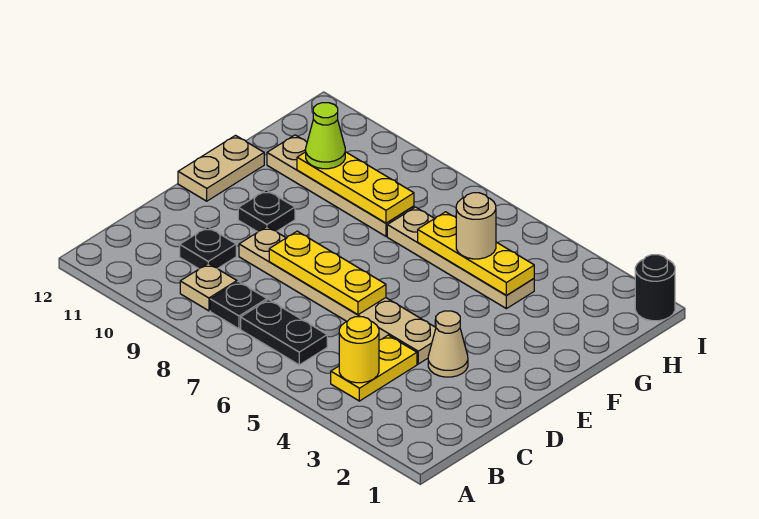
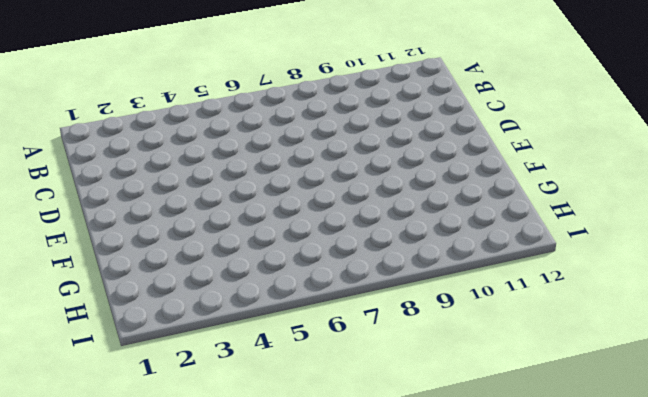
none -> yellow plate B4:C4 level 1
none -> black plate B6:B7 level 1
none -> black plate B8 level 1

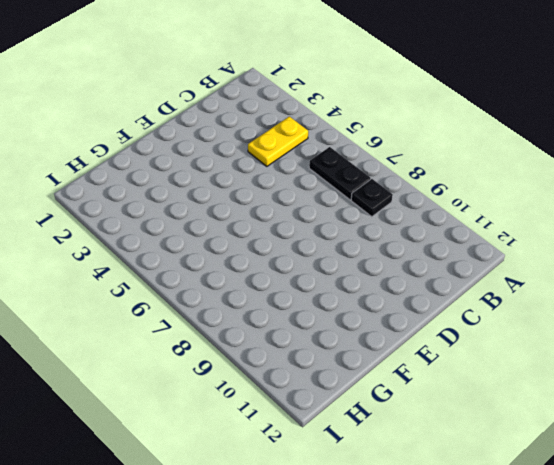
none -> tan plate B9 level 1
none -> black plate C10 level 1
none -> tan cone D3 level 1

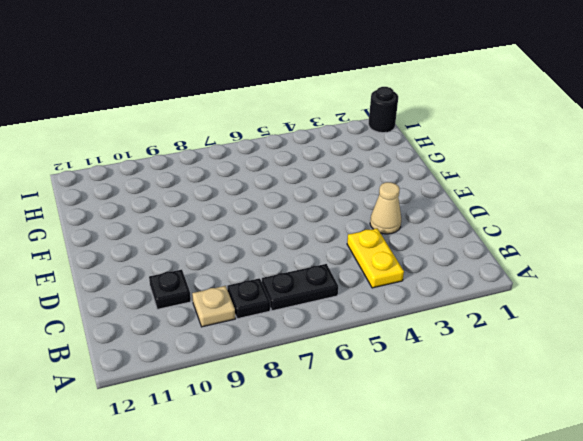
none -> tan plate D4:D9 level 1
none -> black plate E10 level 1
none -> tan plate E12:F12 level 1

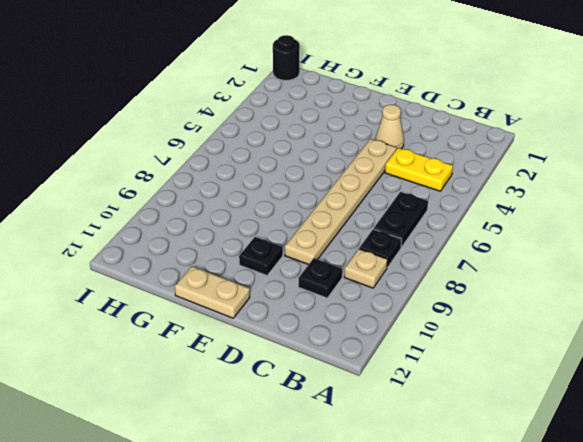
none -> tan plate G4:G7 level 1
none -> tan plate G8:G11 level 1
none -> yellow round brick B4 level 2

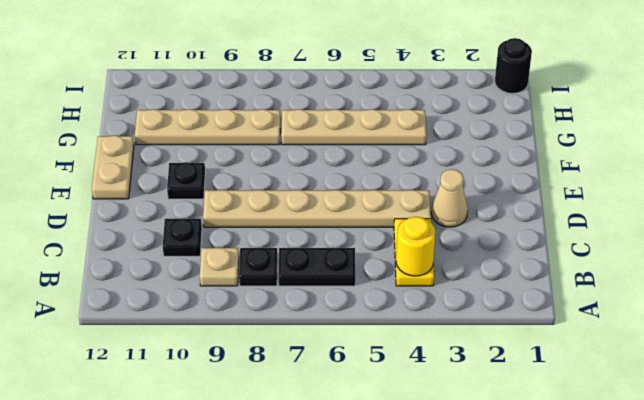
none -> yellow plate D6:D8 level 2
none -> yellow plate G4:G6 level 2
none -> yellow plate G8:G10 level 2

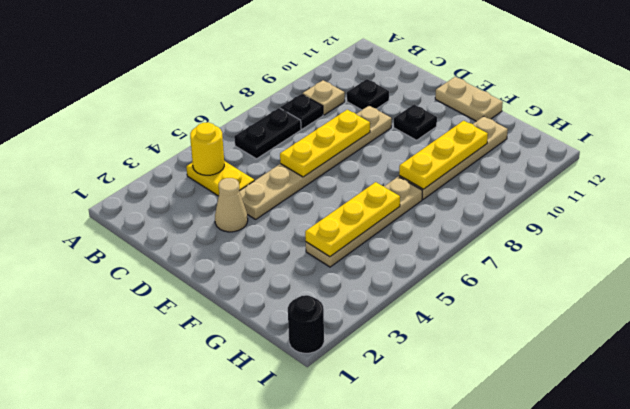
none -> tan round brick G5 level 3
none -> lime cone G10 level 3

